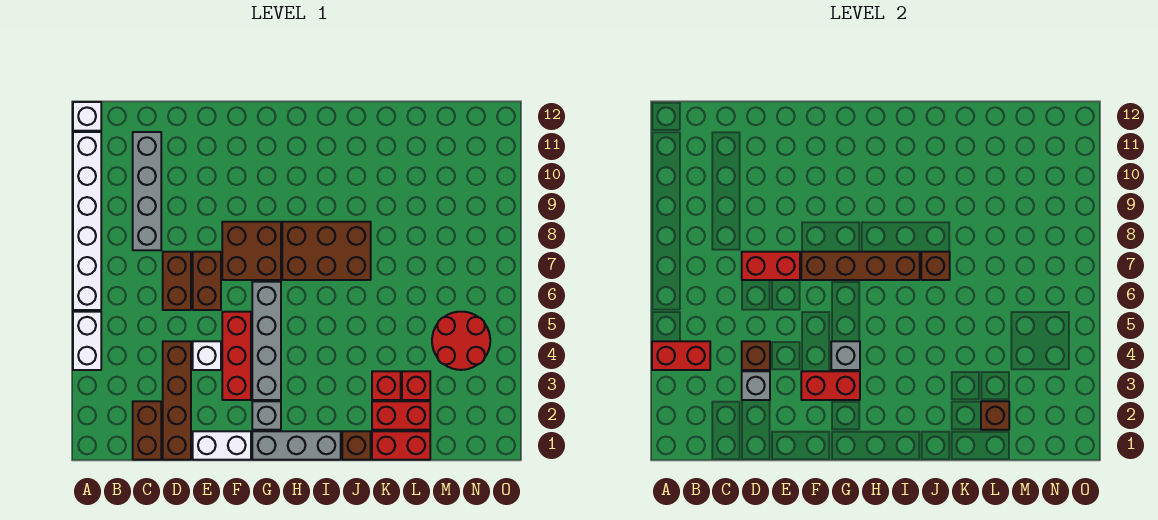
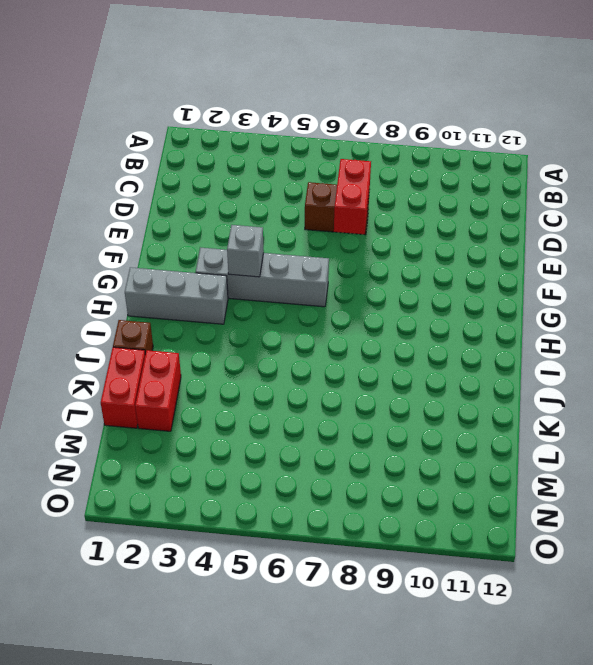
grey brick H1:H3 level 1 -> grey brick G1:I1 level 1
none -> white brick A4:A5 level 1
none -> white brick A6:A11 level 1
none -> white brick A12 level 1
none -> brown brick C1:C2 level 1

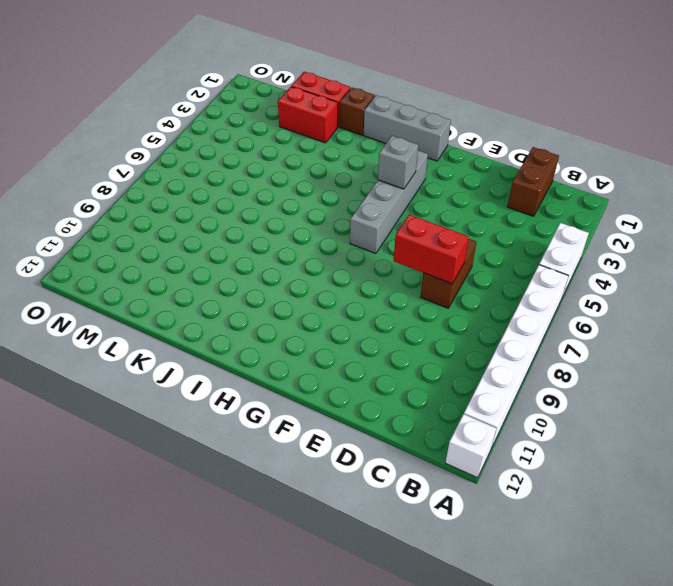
none -> grey brick C8:C11 level 1
none -> brown brick D1:D4 level 1
none -> white brick E1:F1 level 1
none -> white brick E4 level 1

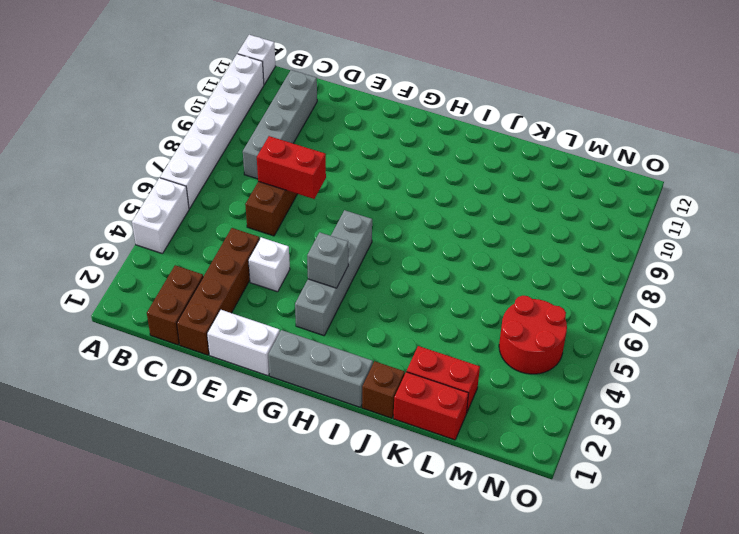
none -> brown brick E6:E7 level 1
none -> red brick F3:F5 level 1
none -> brown brick F7:G8 level 1
none -> grey brick G2 level 1

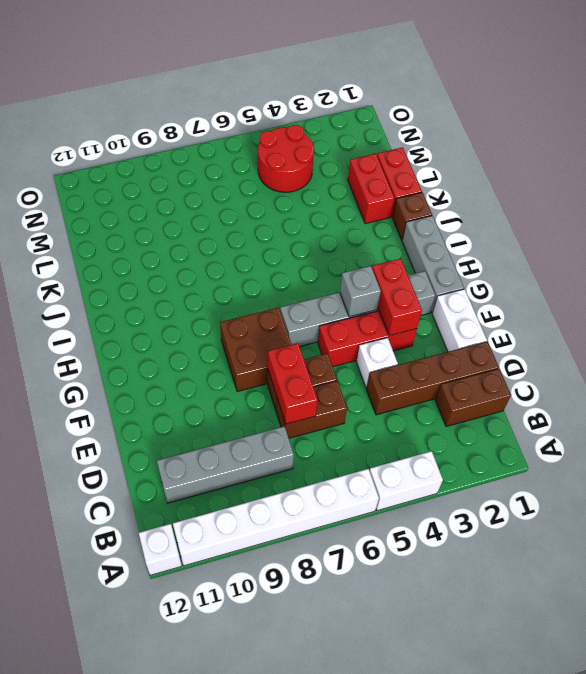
none -> brown brick H7:J8 level 1
none -> red brick K3 level 1
none -> red brick L3 level 1
none -> red brick A4:B4 level 2

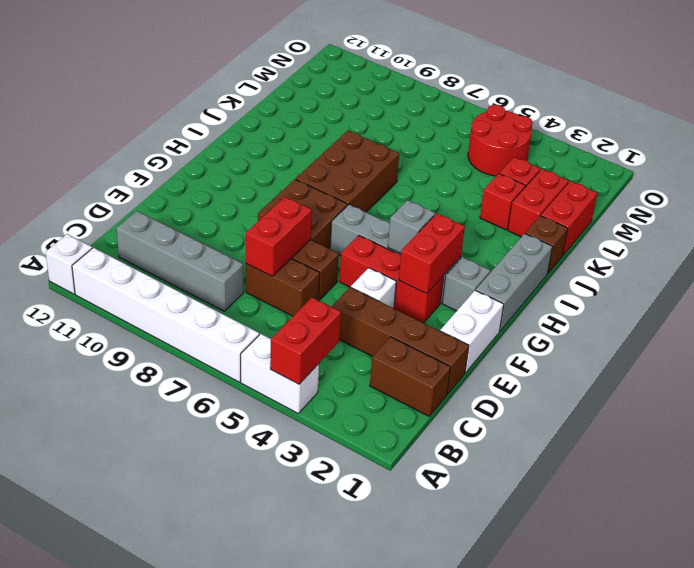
none -> grey brick D3 level 2
none -> brown brick D4 level 2
none -> brown brick F7:I7 level 2
none -> brown brick J7 level 2

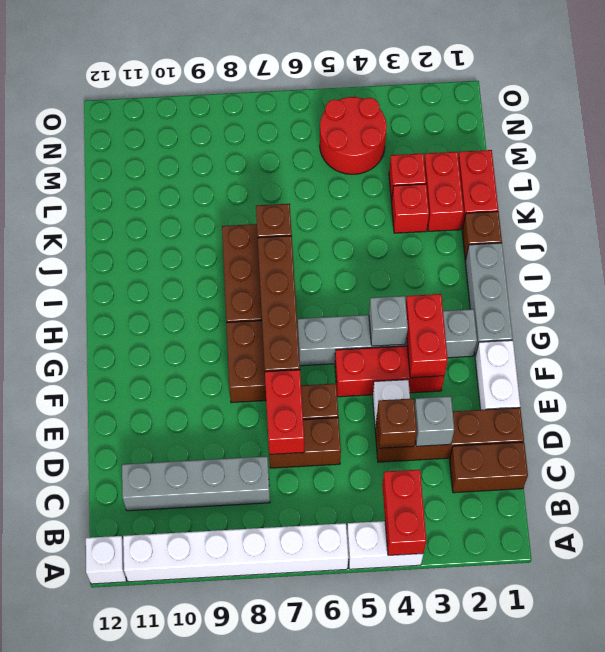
none -> brown brick L2 level 2

